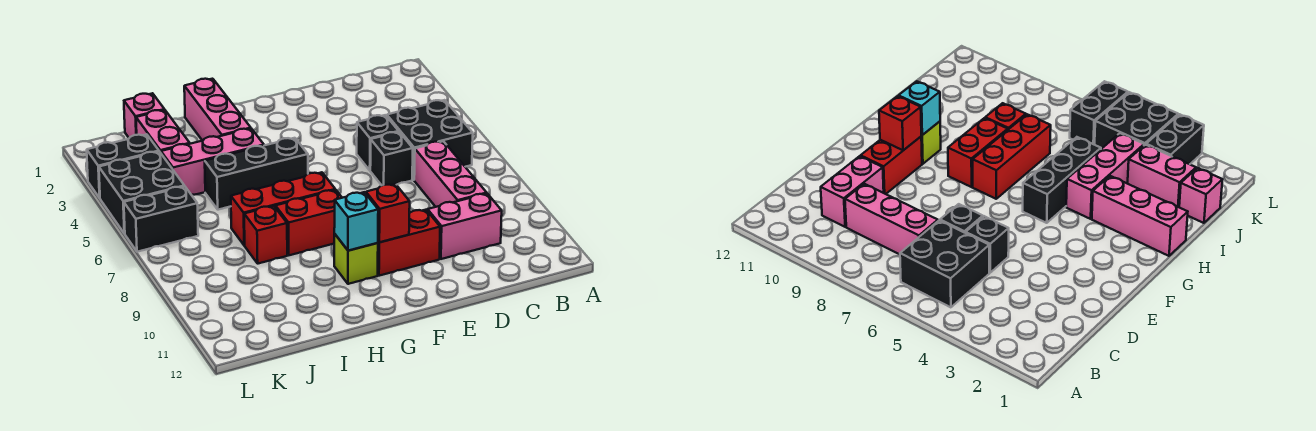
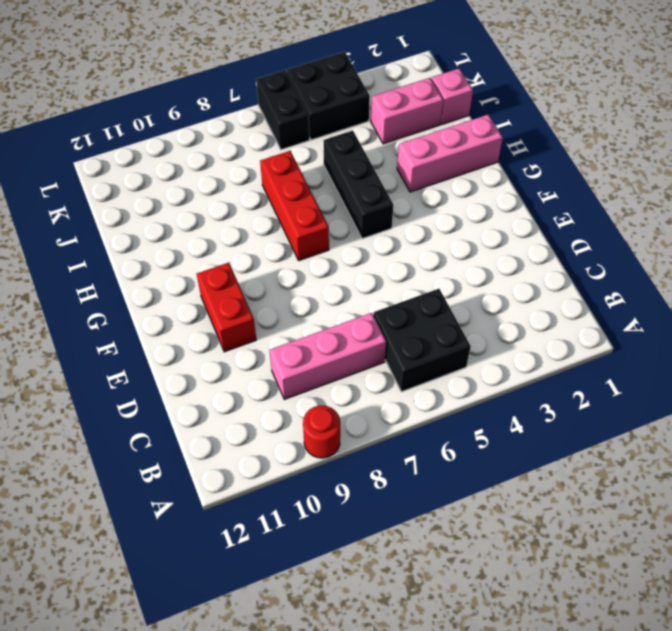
red round brick A9 level 1 -> none
none -> pink brick C10:D10 level 1
none -> black brick D5 level 1
none -> black brick D6 level 1

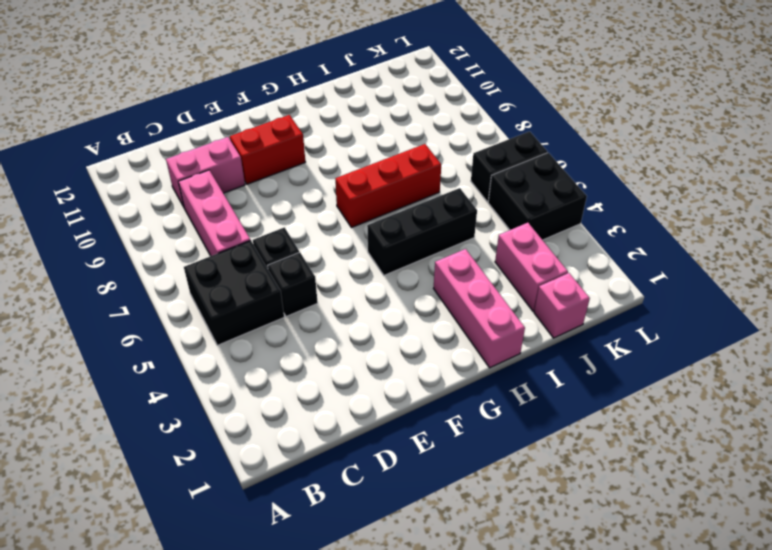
none -> red brick G8:H8 level 1
none -> lime brick G10 level 1
none -> pink brick H4:J4 level 1

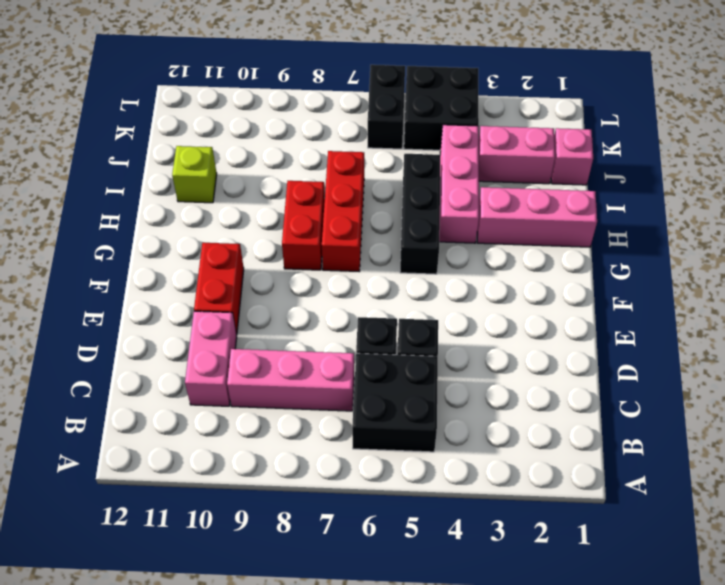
lime brick I11 level 1 -> lime brick G10 level 1
none -> red brick I8 level 1
none -> black brick K3:L3 level 1
none -> red brick F10 level 2

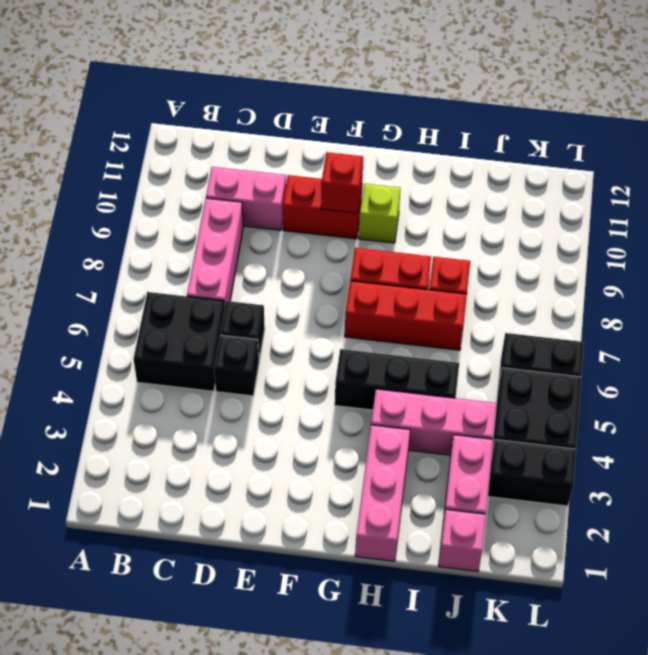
none -> cyan brick G10 level 2

